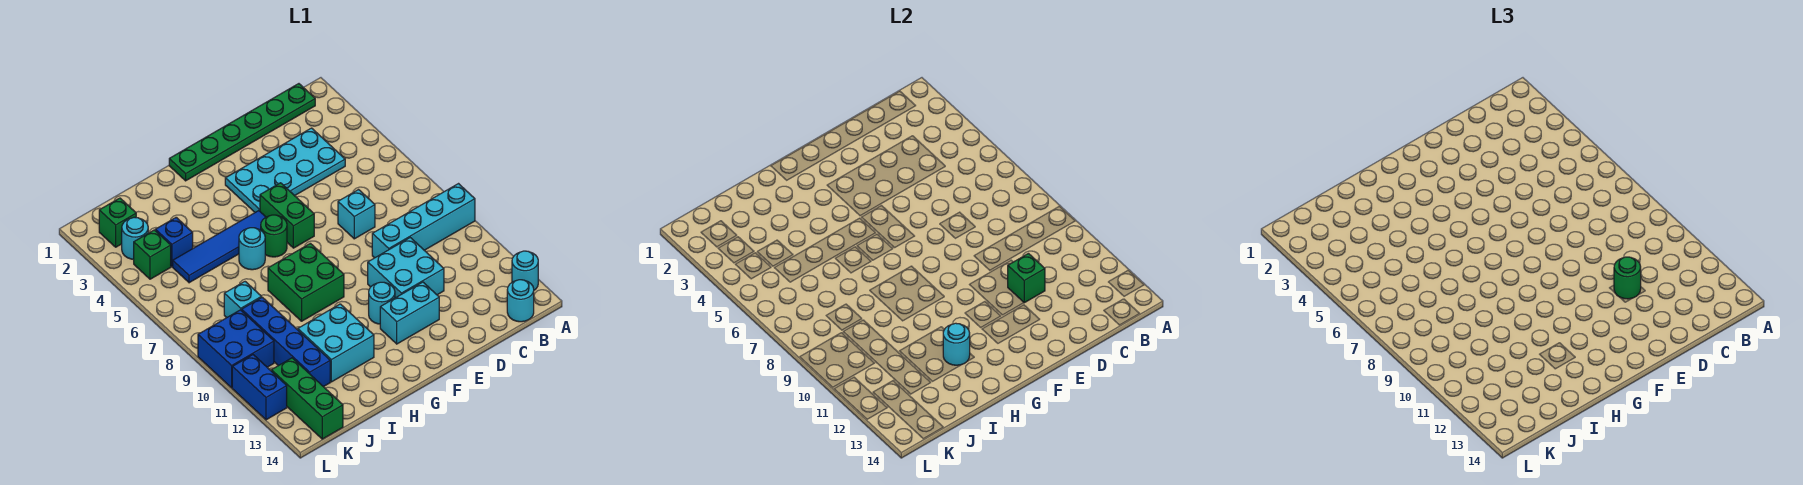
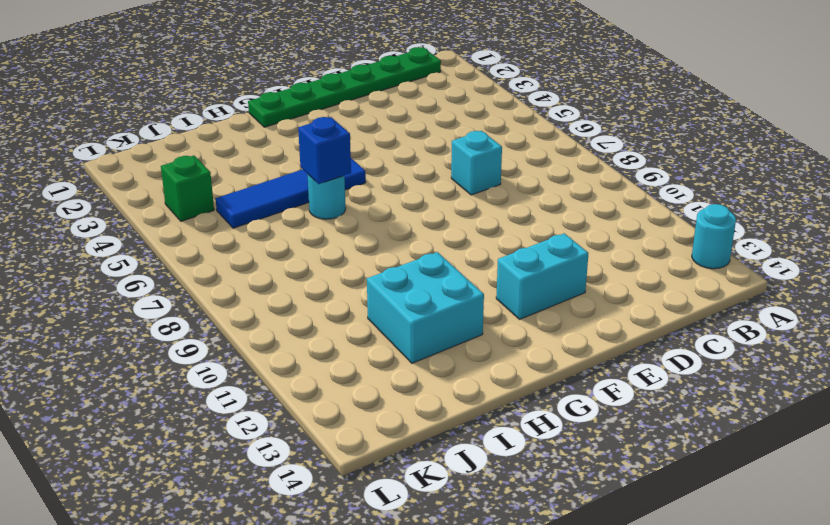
blue brick H6 level 2 -> blue brick J4 level 1
none -> cyan brick A9:D9 level 1
none -> cyan round brick B14 level 1
none -> cyan plate C3:F4 level 1

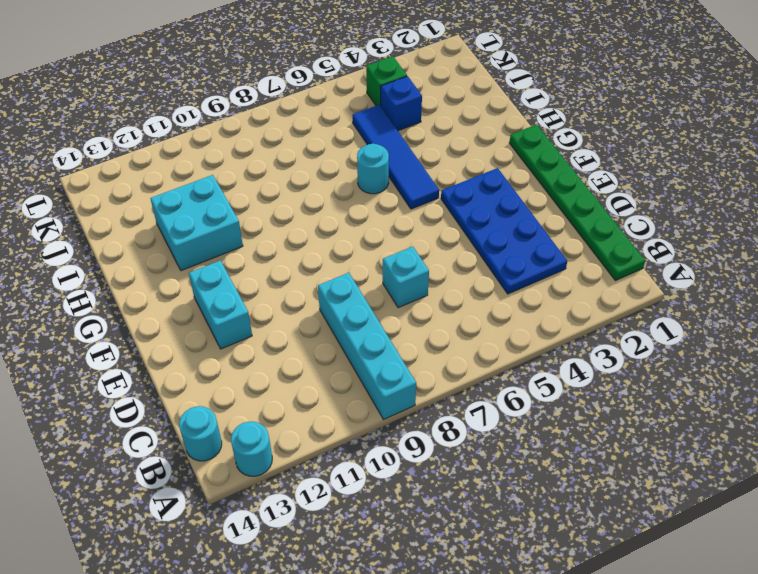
blue plate C3:F4 level 1 -> cyan plate C3:F4 level 1
none -> cyan brick D10:E11 level 1
none -> green brick F5:F6 level 1
none -> cyan round brick F11 level 1

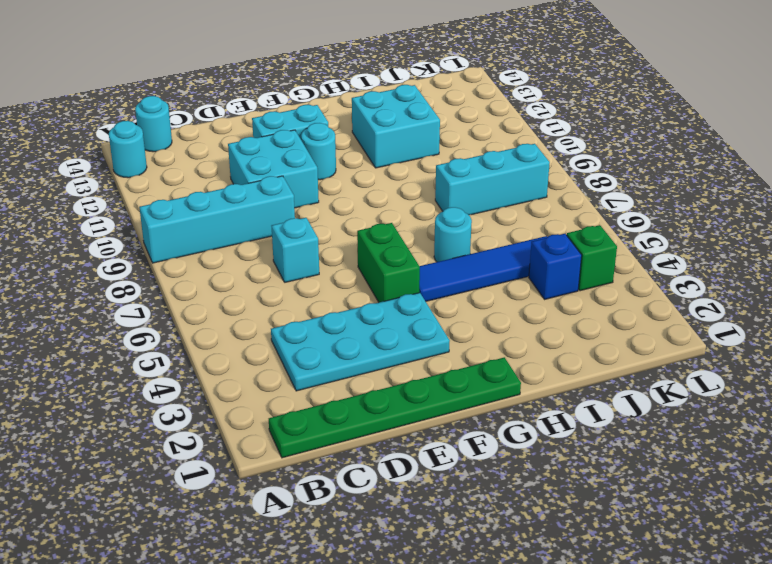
cyan brick I8:K8 level 1 -> cyan brick J8 level 1
none -> green round brick G6 level 1
none -> green brick G8:H9 level 1
none -> blue brick J9:J12 level 1

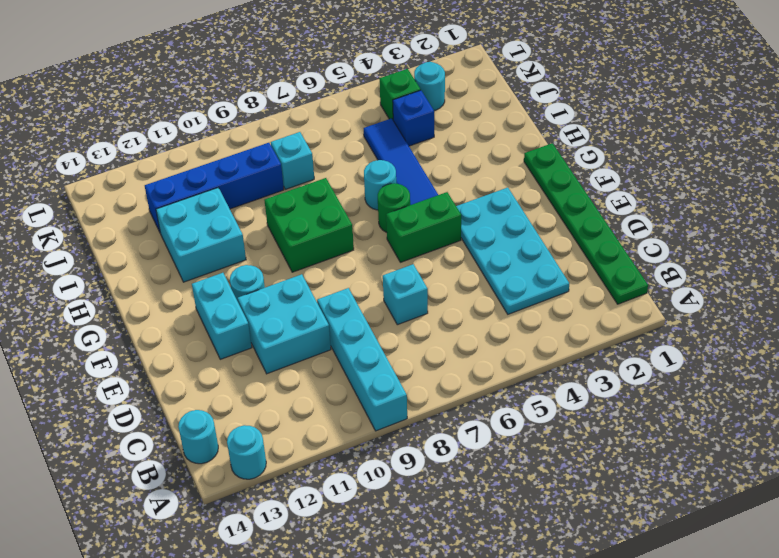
none -> green brick K2 level 1
none -> blue brick K9:L10 level 1
none -> green brick K12:K14 level 1

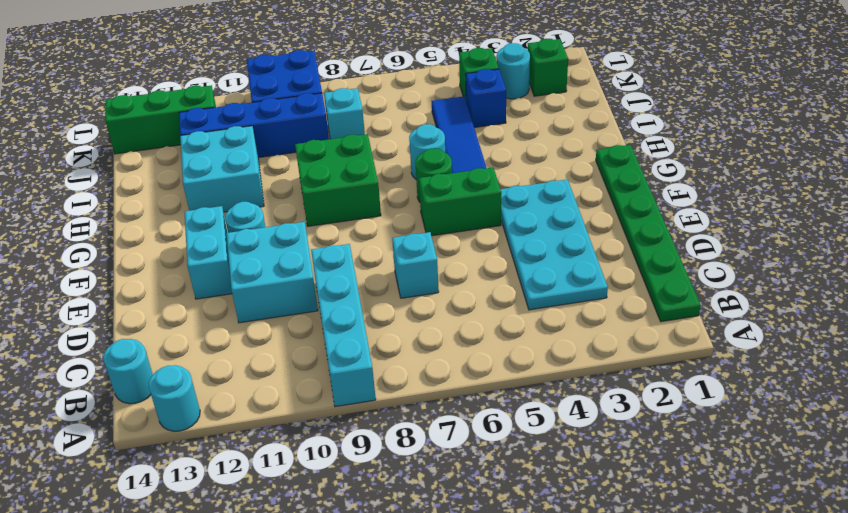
none -> blue brick L11:L12 level 1
none -> green brick D11 level 2
none -> cyan round brick H12 level 2

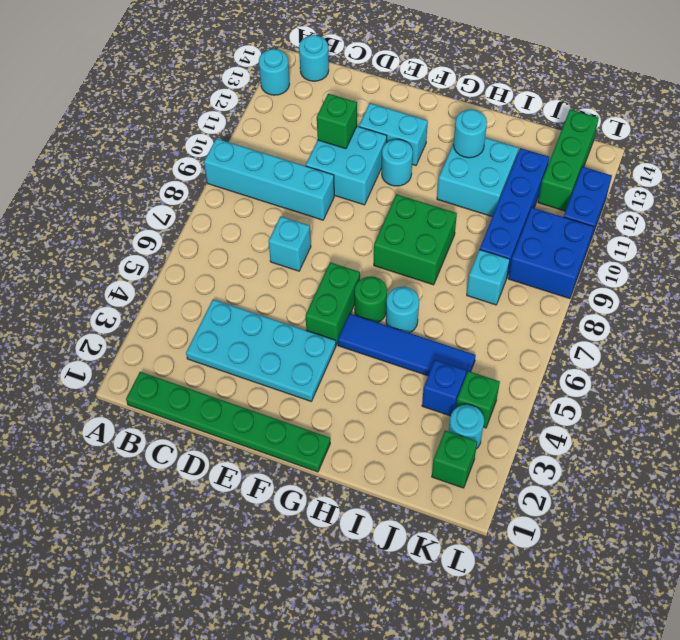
none -> green round brick D11 level 3

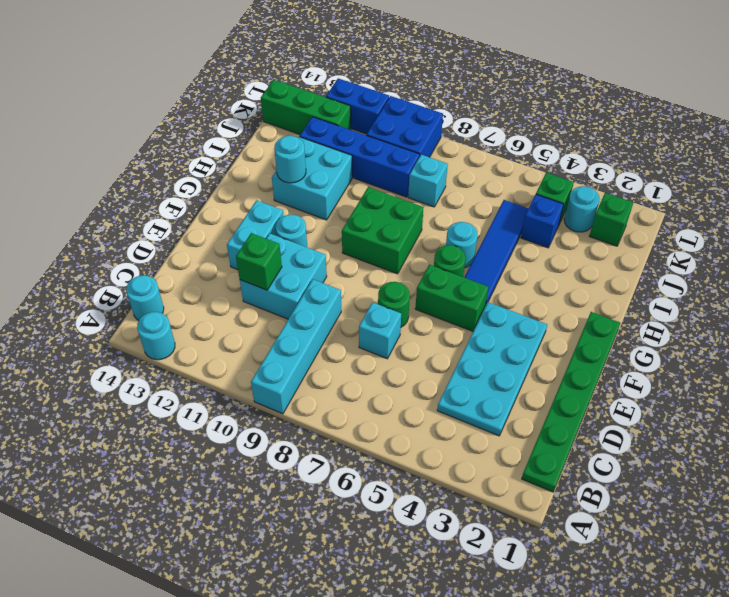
green round brick E7 level 1 -> green round brick D11 level 3

